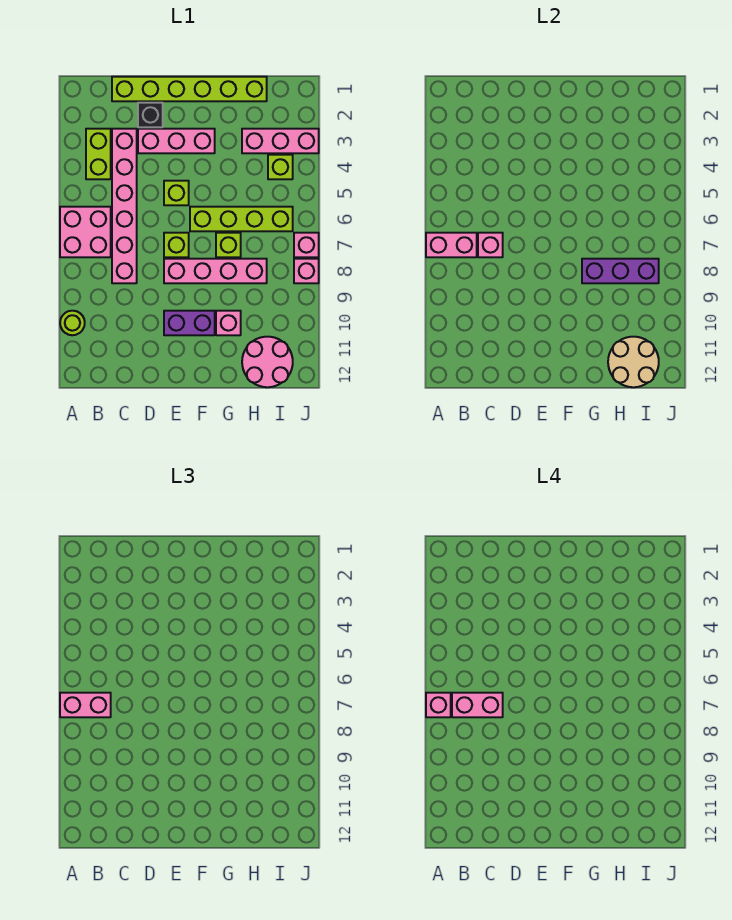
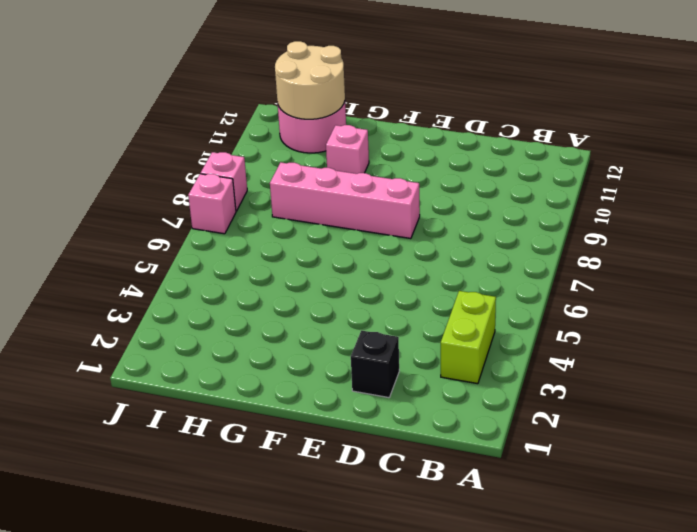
none -> pink brick A6:B7 level 1
none -> lime round brick A10 level 1
none -> lime brick C1:H1 level 1

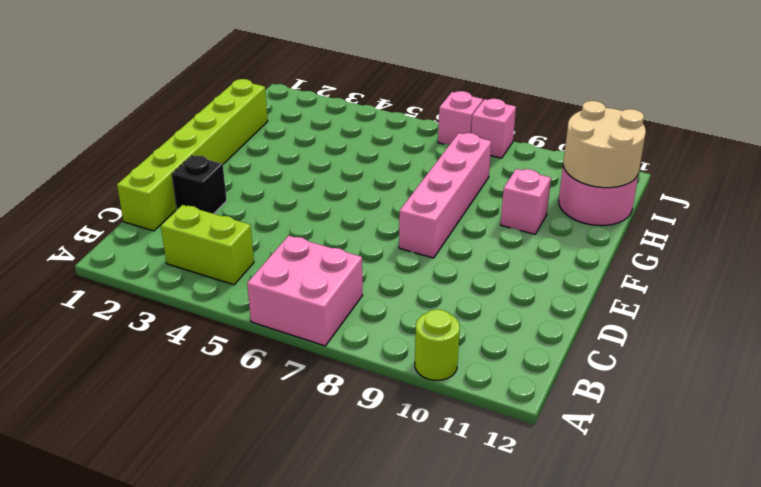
none -> pink brick C3:C8 level 1
none -> pink brick D3:F3 level 1
none -> lime brick E5 level 1

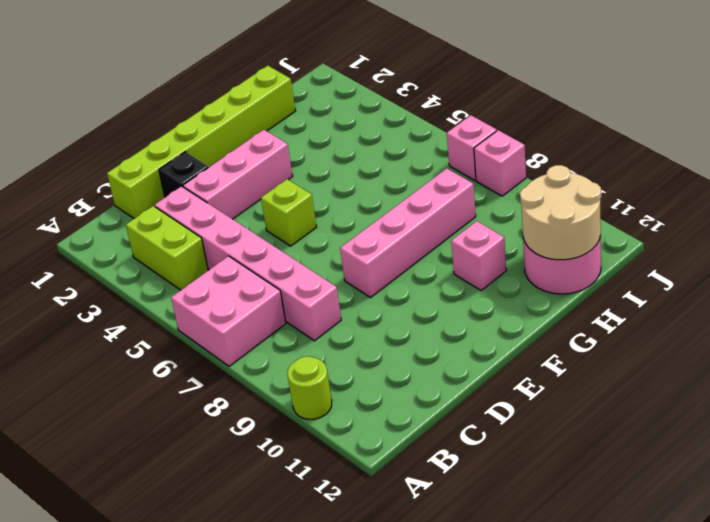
none -> lime brick E7 level 1
none -> purple brick E10:F10 level 1
none -> lime brick F6:I6 level 1

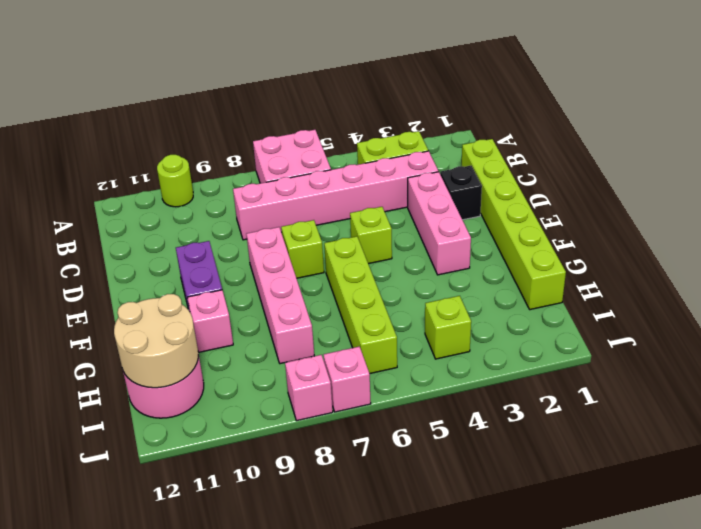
none -> lime brick G7 level 1
none -> pink brick H3:J3 level 1
none -> pink brick A7:B7 level 2

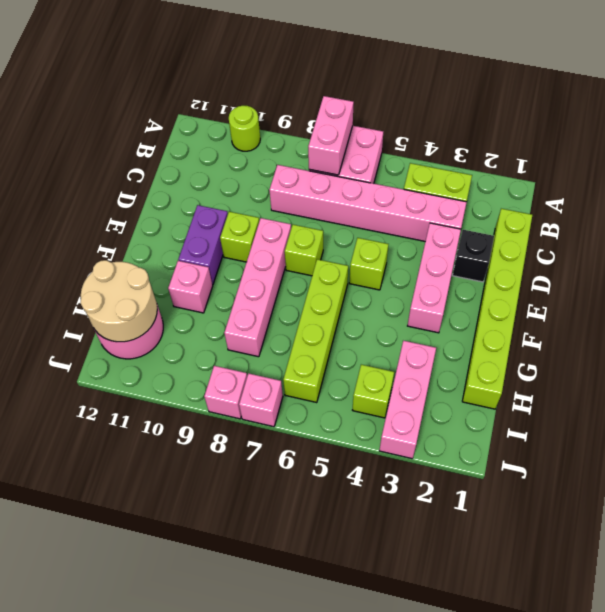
lime brick E9 level 1 -> lime brick G7 level 1
none -> pink brick C7 level 2
none -> purple brick G8:I8 level 2
none -> pink brick A7:B7 level 3

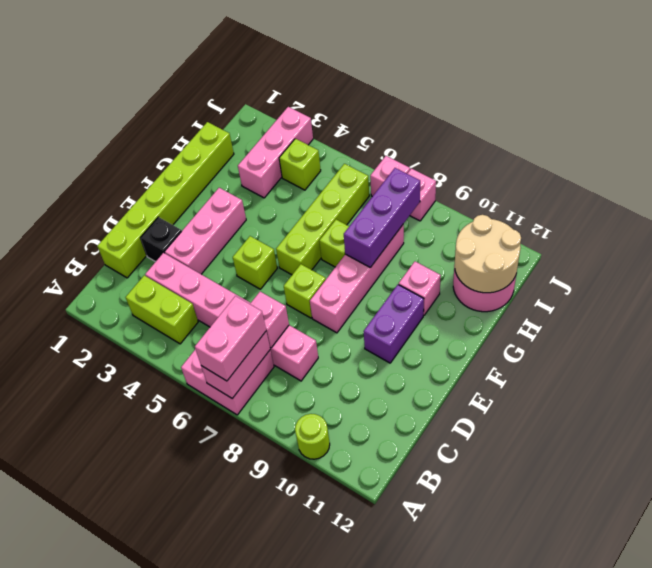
none -> pink brick A7 level 4
none -> pink brick B7:C7 level 4

